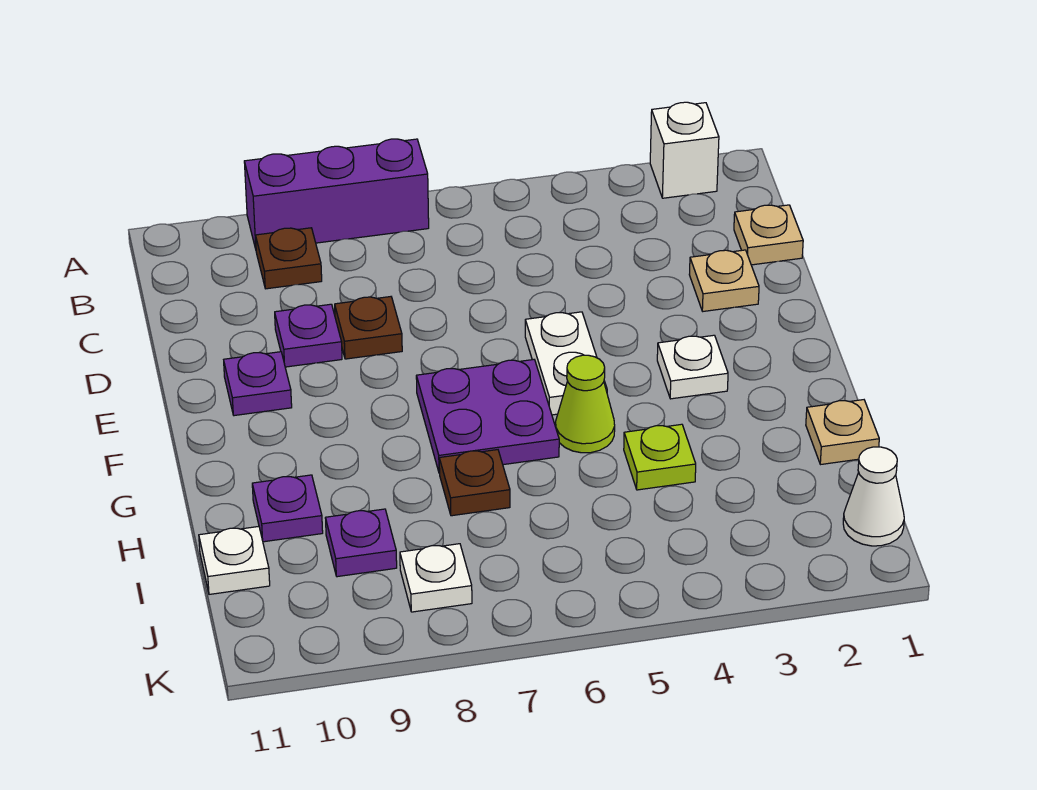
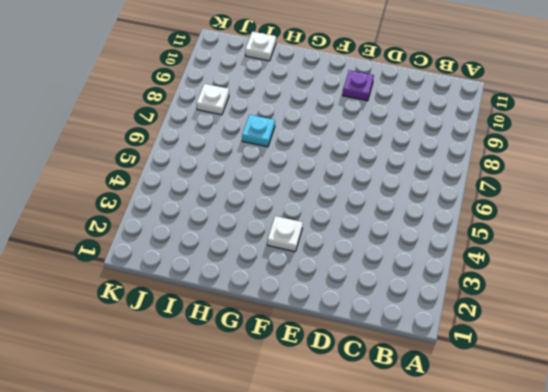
cyan plate H7 level 1 -> brown plate H7 level 1
none -> white brick A2 level 1
none -> purple brick A7:A9 level 1
none -> brown plate B9 level 1

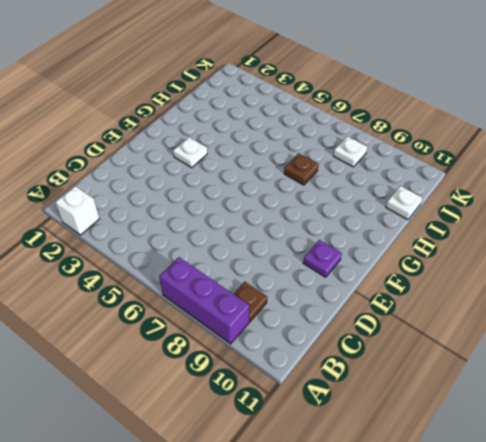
none -> tan plate C1 level 1
none -> tan plate D2 level 1
none -> brown plate D8 level 1

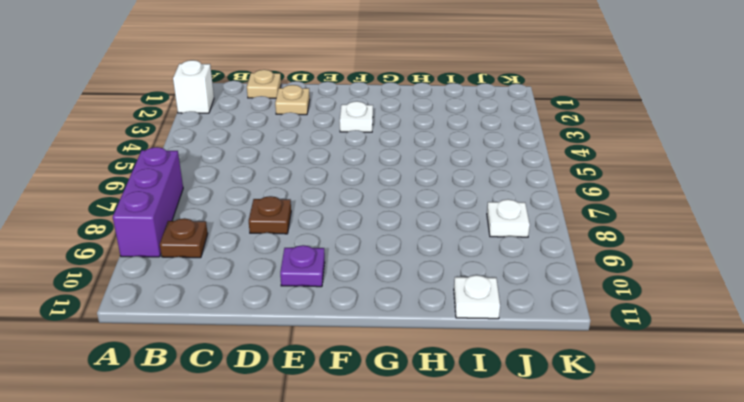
none -> purple plate D9 level 1
none -> white plate E5:F5 level 1
none -> purple plate F6:G7 level 1

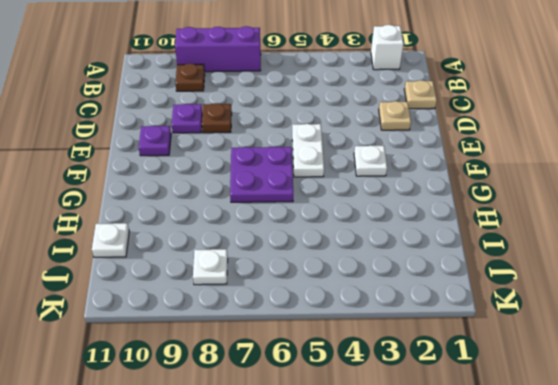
none -> lime cone G5 level 1
none -> tan plate H1 level 1
none -> lime plate H4 level 1

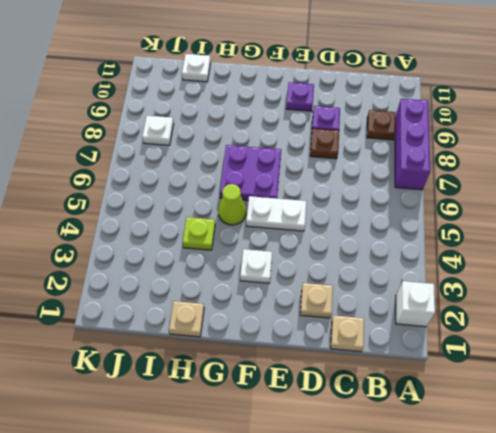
none -> brown plate H7 level 1
none -> purple plate H10 level 1
none -> purple plate I9 level 1

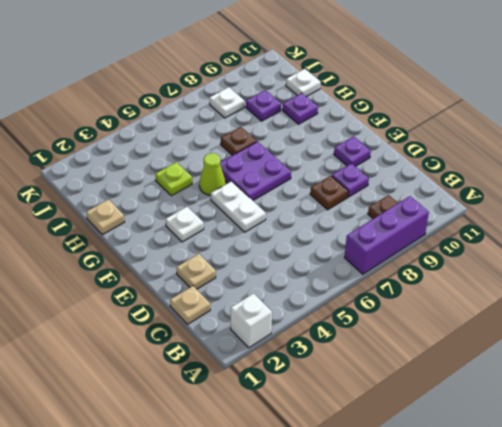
none -> white cone J1 level 1

